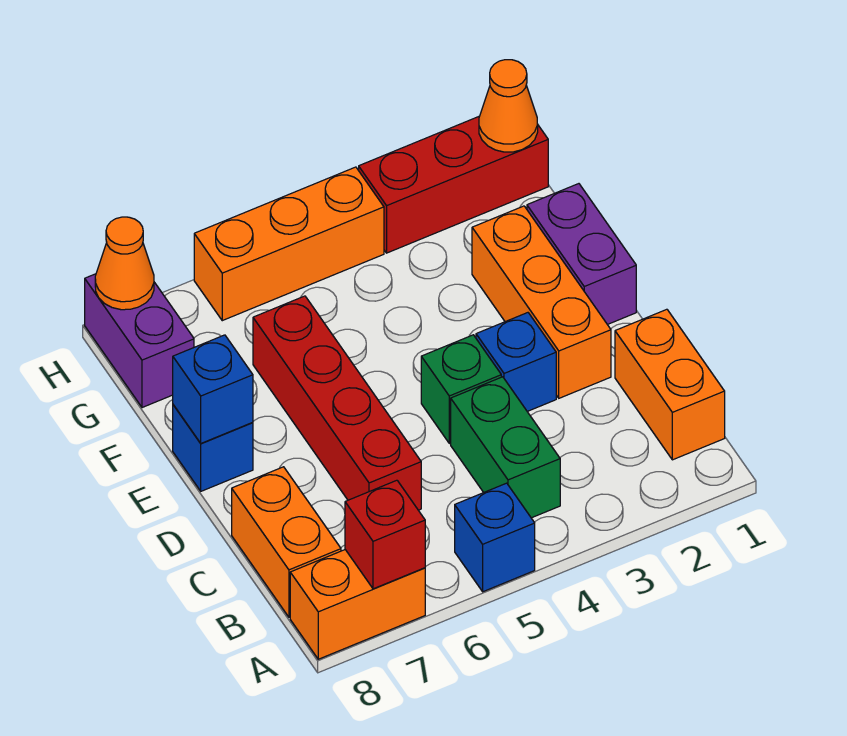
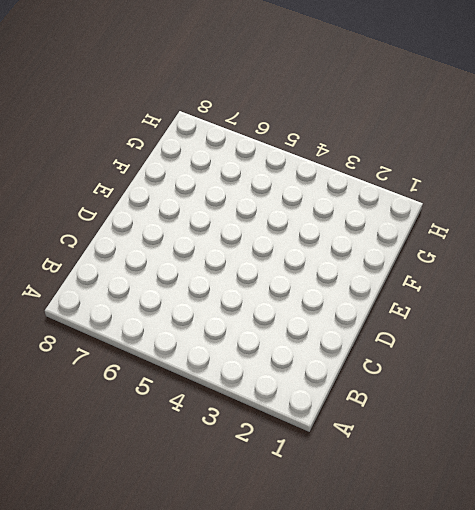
none -> blue brick A5 level 1
none -> orange brick A7:A8 level 1
none -> orange brick B1:C1 level 1

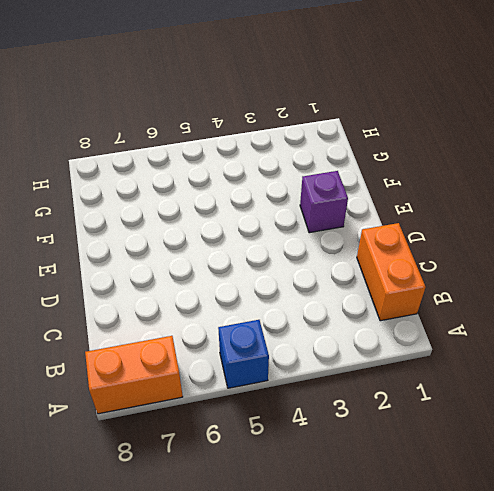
purple brick E2 level 1 -> orange brick D2:F2 level 1
none -> green brick B4:C4 level 1
none -> orange brick B8:C8 level 1
none -> red brick C6:F6 level 1

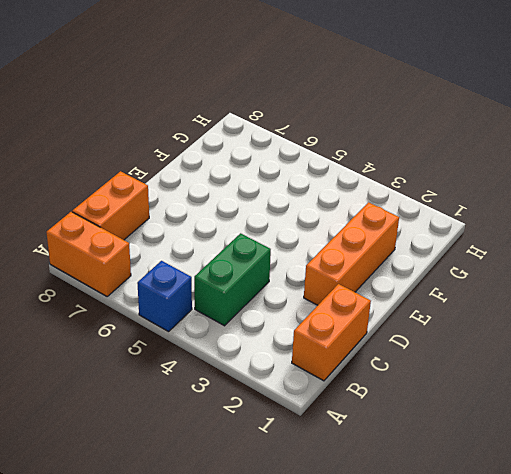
none -> red brick C6:F6 level 1
none -> blue brick D3 level 1
none -> green brick D4 level 1

